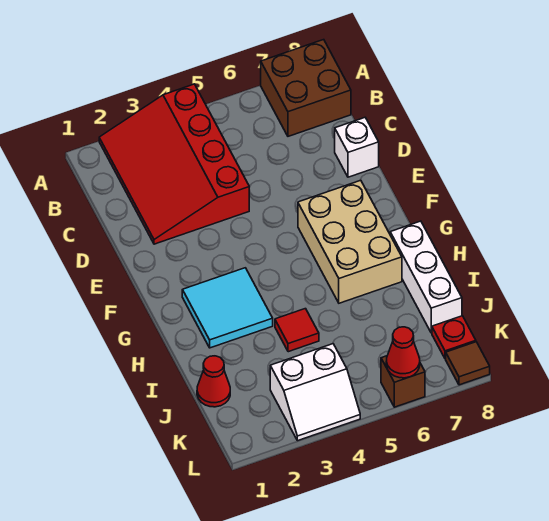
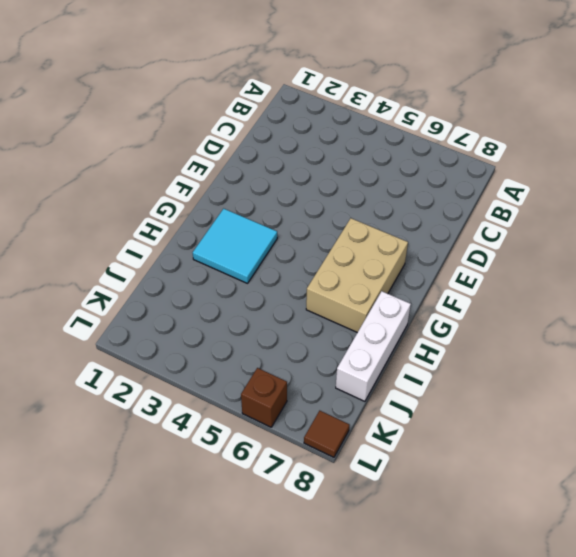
none -> red slope A2:D4 level 1 top 4
none -> brown brick A7:B8 level 1
none -> white brick D8 level 1

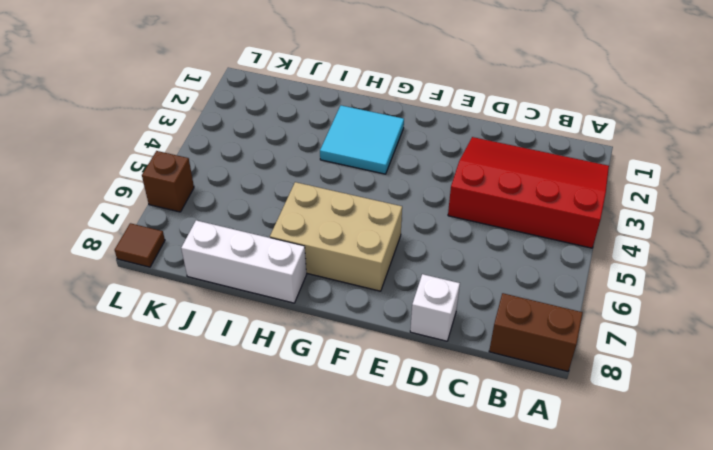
brown brick A8:B8 level 1 -> brown brick A7:B8 level 1
none -> red tile I4 level 1
none -> red cone J1 level 1
none -> white slope K3:L4 level 1 top K

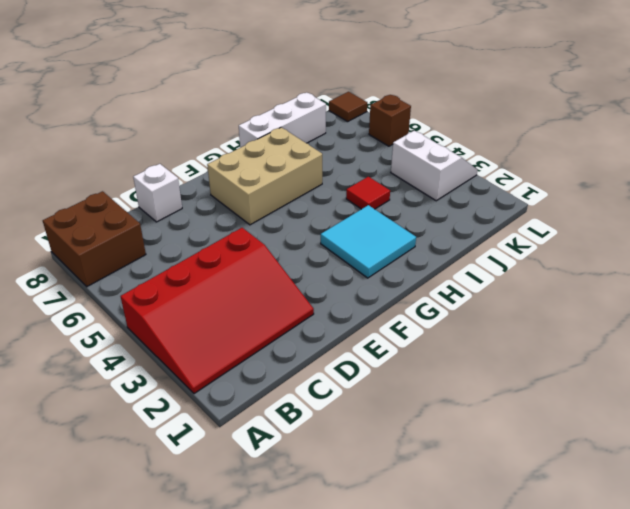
none -> red cone J1 level 1
none -> red plate K8 level 1
none -> red cone L6 level 2

